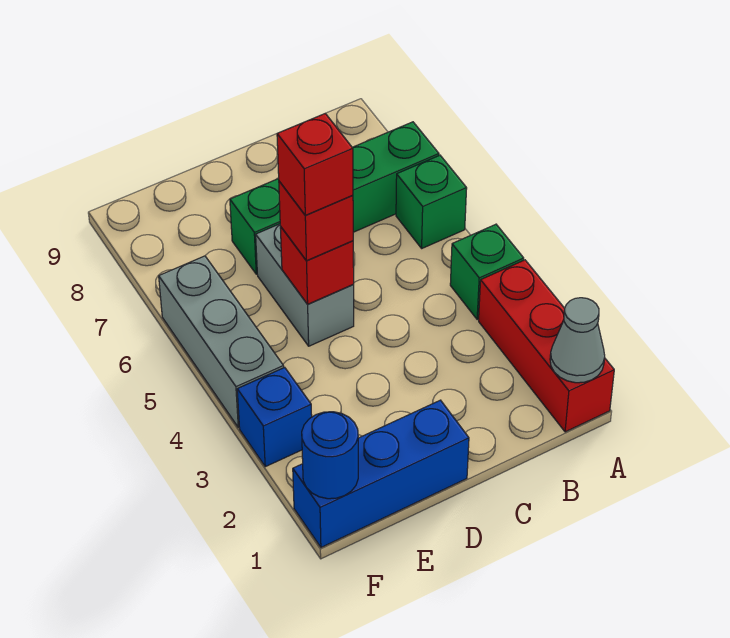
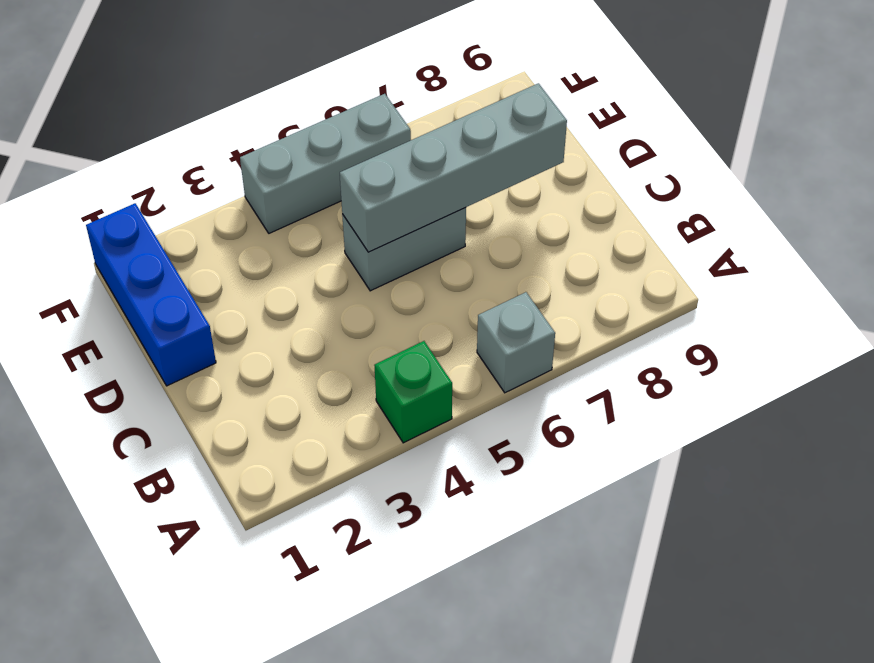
grey brick A6 level 1 -> green brick A6 level 1
grey brick D5:D8 level 2 -> red brick D5 level 2
none -> red brick A1:A3 level 1
none -> green brick A7:D7 level 1
none -> blue brick F3 level 1

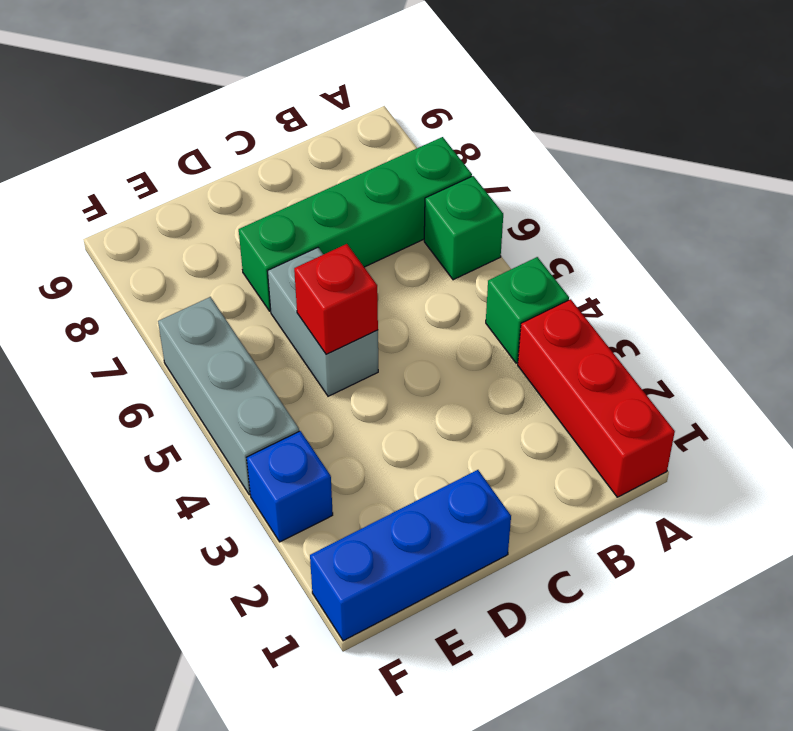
none -> grey cone A1 level 2
none -> blue round brick F1 level 2
none -> red brick D5 level 3

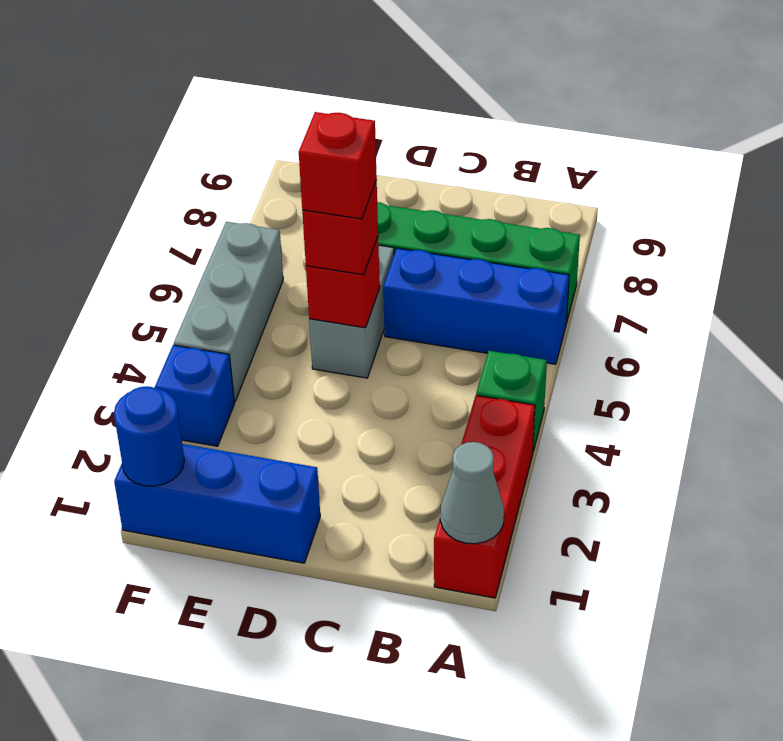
blue brick A6:C6 level 1 -> green brick A6 level 1

